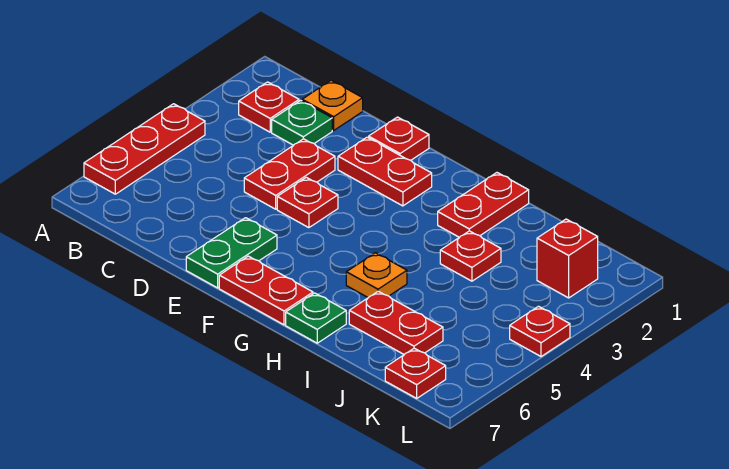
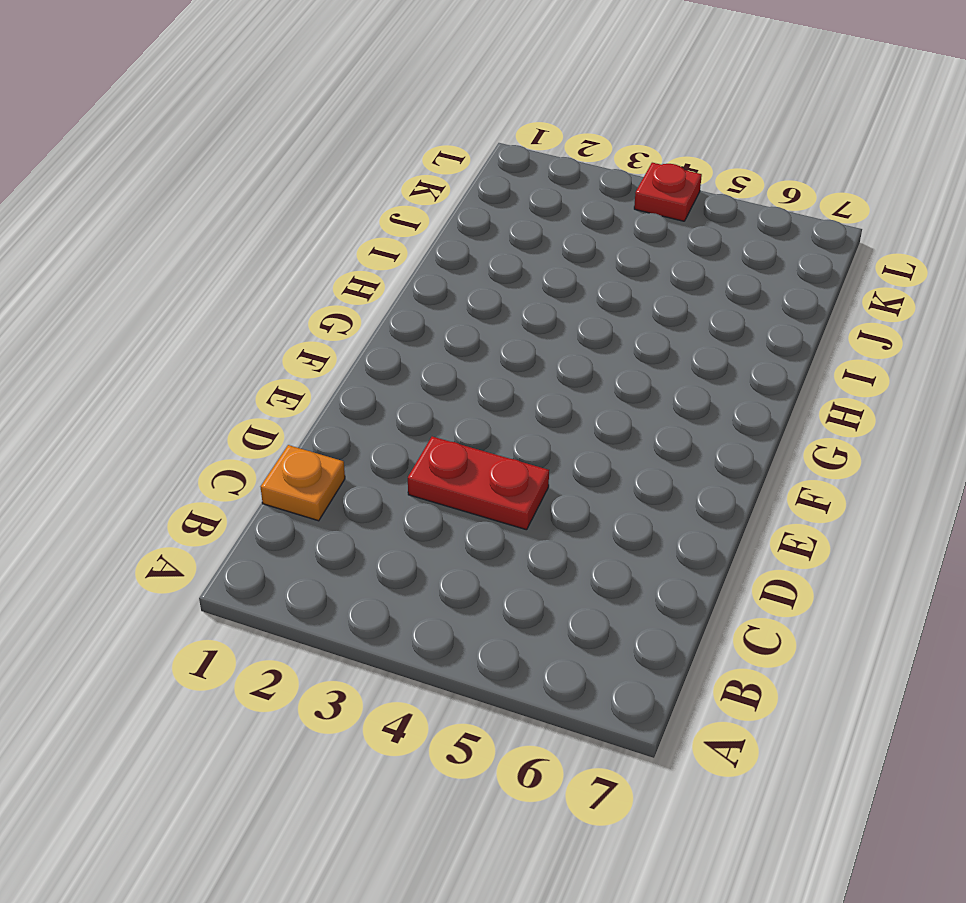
none -> red plate A4:A6 level 1
none -> red plate B2 level 1
none -> green plate C2 level 1

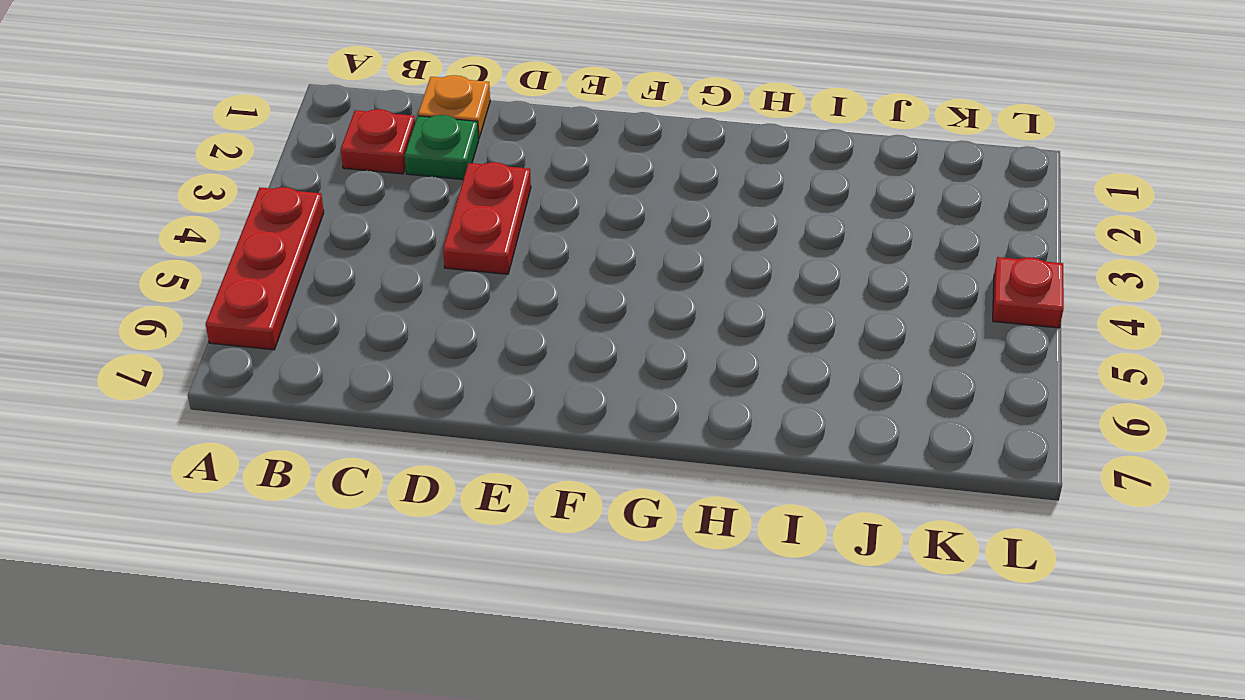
none -> red plate E1 level 1
none -> red plate E2:F2 level 1
none -> red plate E4 level 1

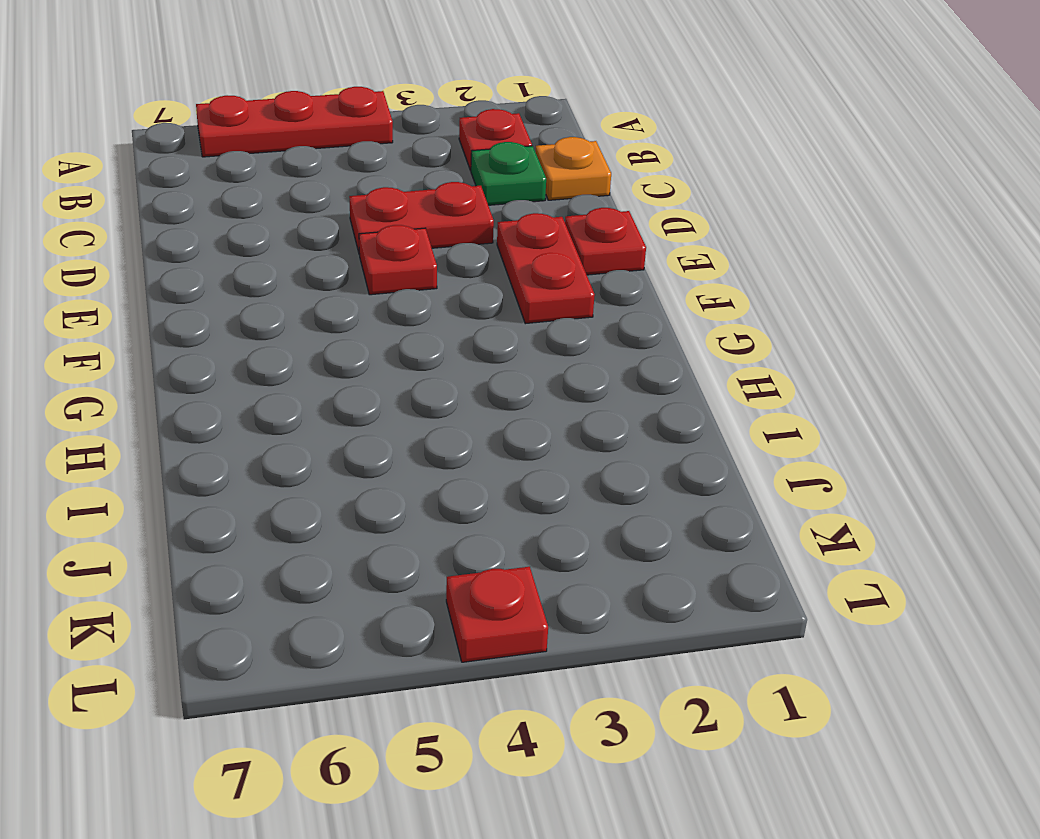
none -> green plate E6:E7 level 1
none -> red plate F7:G7 level 1
none -> red plate H1:H2 level 1

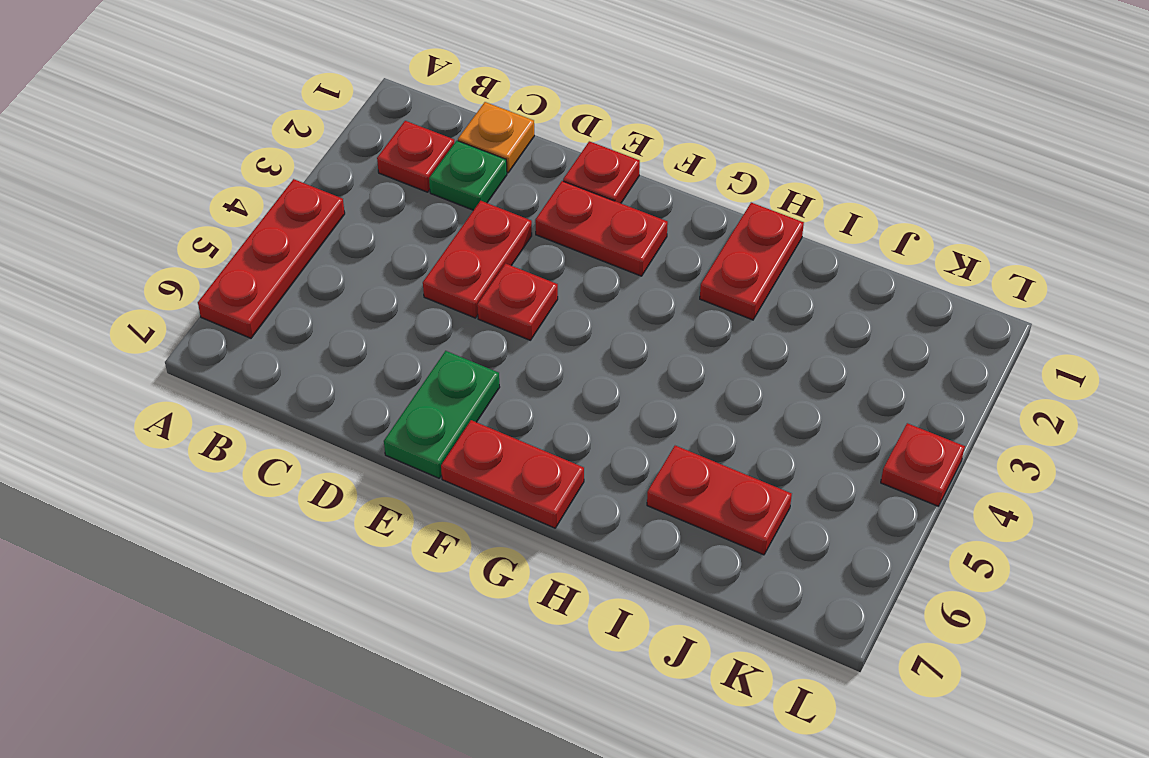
none -> orange plate H5 level 1
none -> green plate H7 level 1
none -> red plate I3 level 1

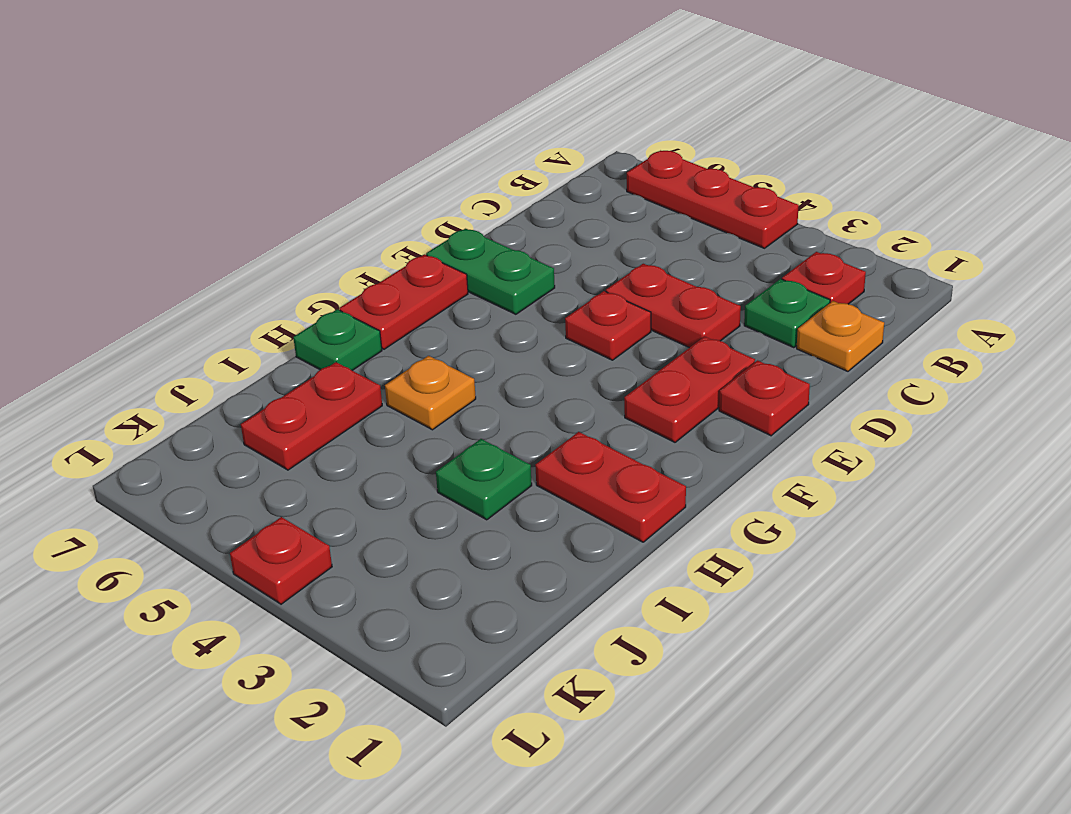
green plate I3 level 1 -> red plate I3 level 1
none -> red brick K2 level 1
none -> red plate K7 level 1

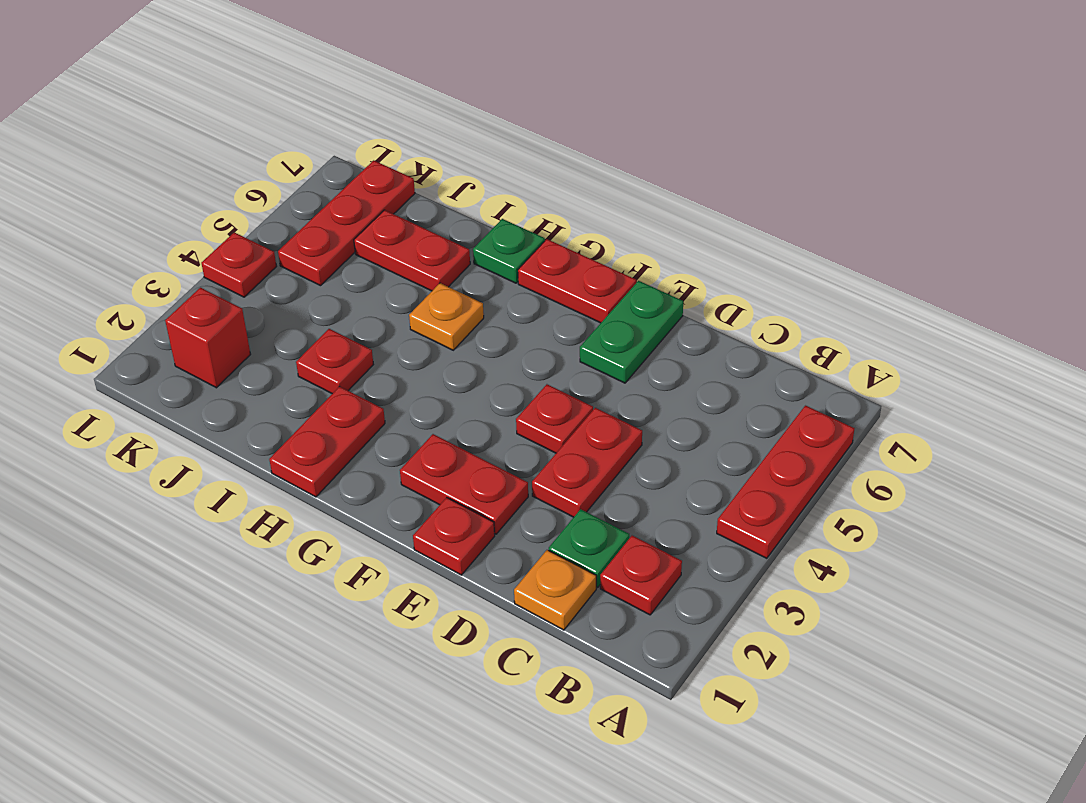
red plate K5:K7 level 1 -> red plate K7 level 1

